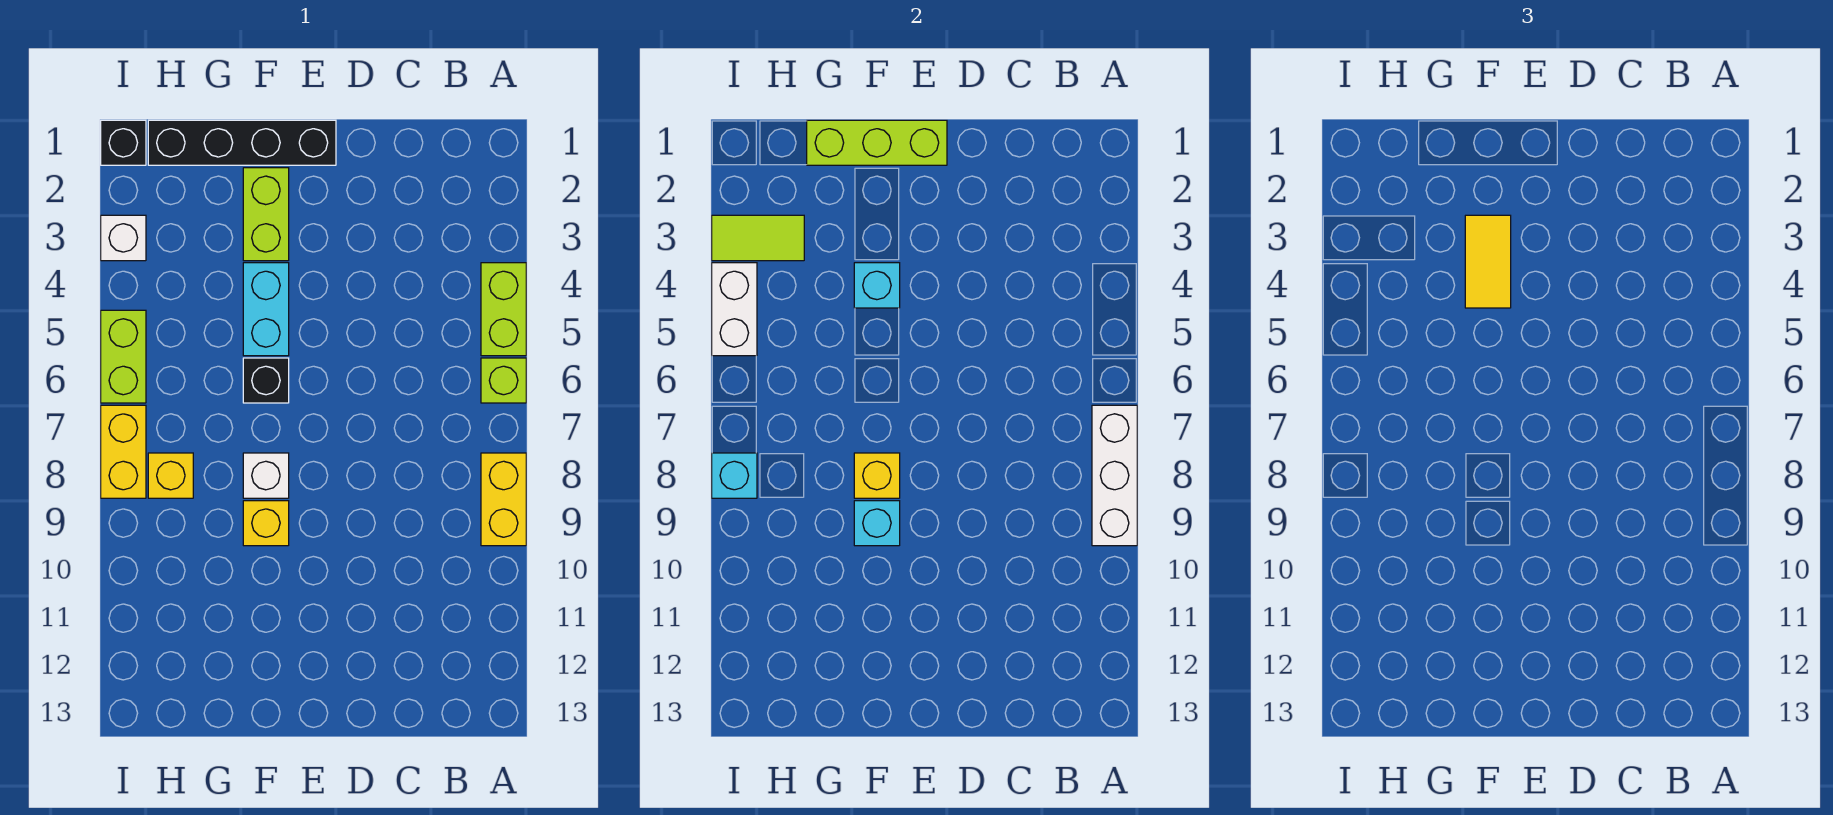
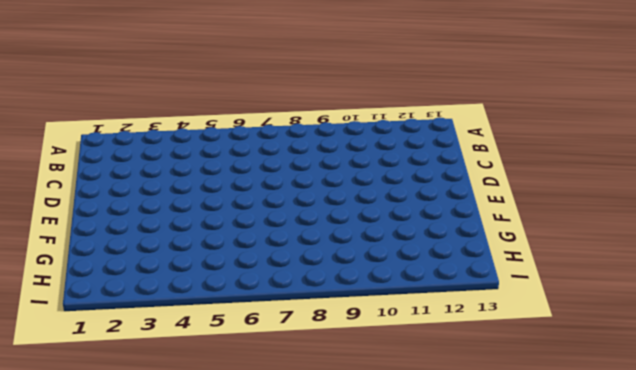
none -> lime brick A4:A5 level 1
none -> lime brick A6 level 1
none -> yellow brick A8:A9 level 1

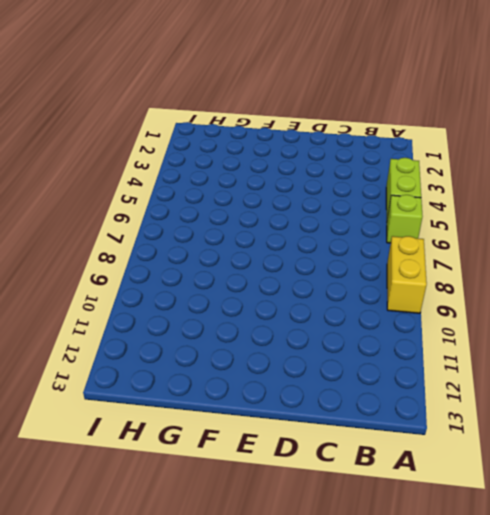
none -> black brick E1:H1 level 1
none -> lime brick F2:F3 level 1
none -> cyan brick F4:F5 level 1

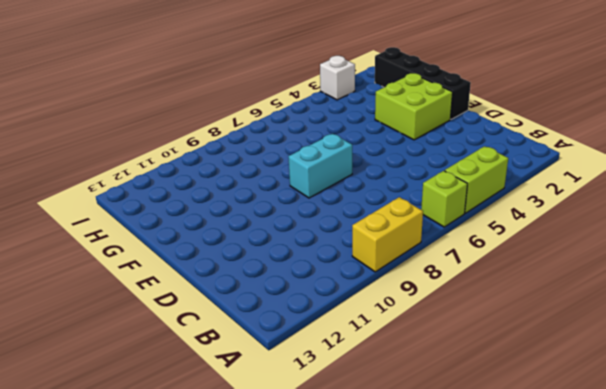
lime brick E2:F3 level 1 -> lime brick F2:F3 level 1
cyan brick E7:E8 level 1 -> cyan brick F4:F5 level 1
none -> black brick F6 level 1
none -> white brick F8 level 1
none -> yellow brick F9 level 1

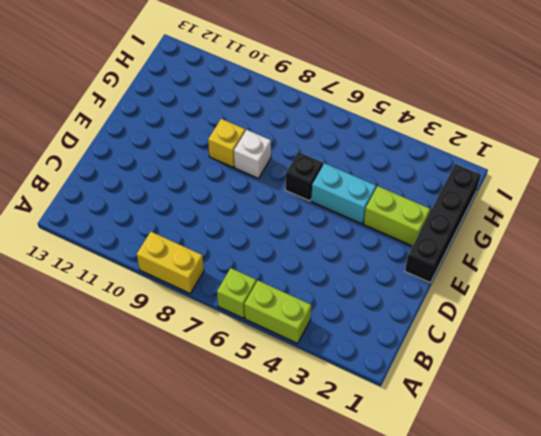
none -> yellow brick H8 level 1
none -> black brick I1 level 1
none -> white brick I3 level 1

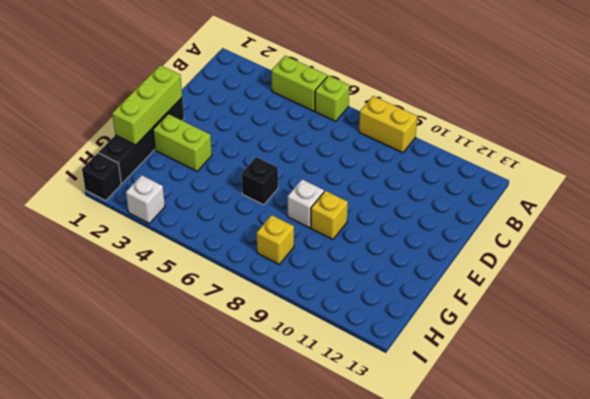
none -> cyan brick F4:F5 level 1
none -> lime brick I5:I6 level 1
none -> yellow brick I7:I8 level 1

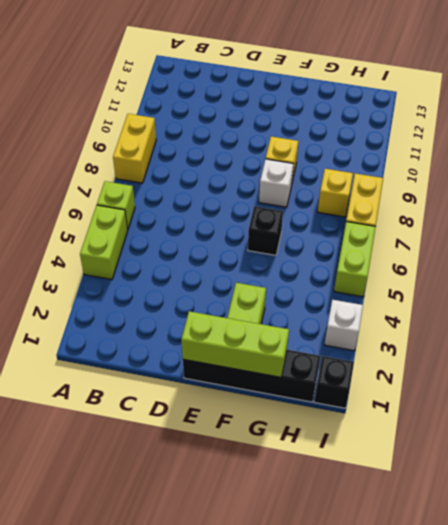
none -> cyan brick F4:F5 level 1
none -> white brick A7:A9 level 2
none -> cyan brick F4 level 2

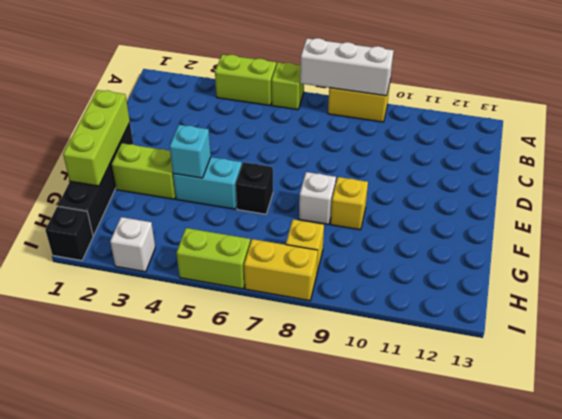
none -> yellow brick F8 level 2
none -> cyan brick F9 level 2
none -> lime tile H3:I3 level 2

